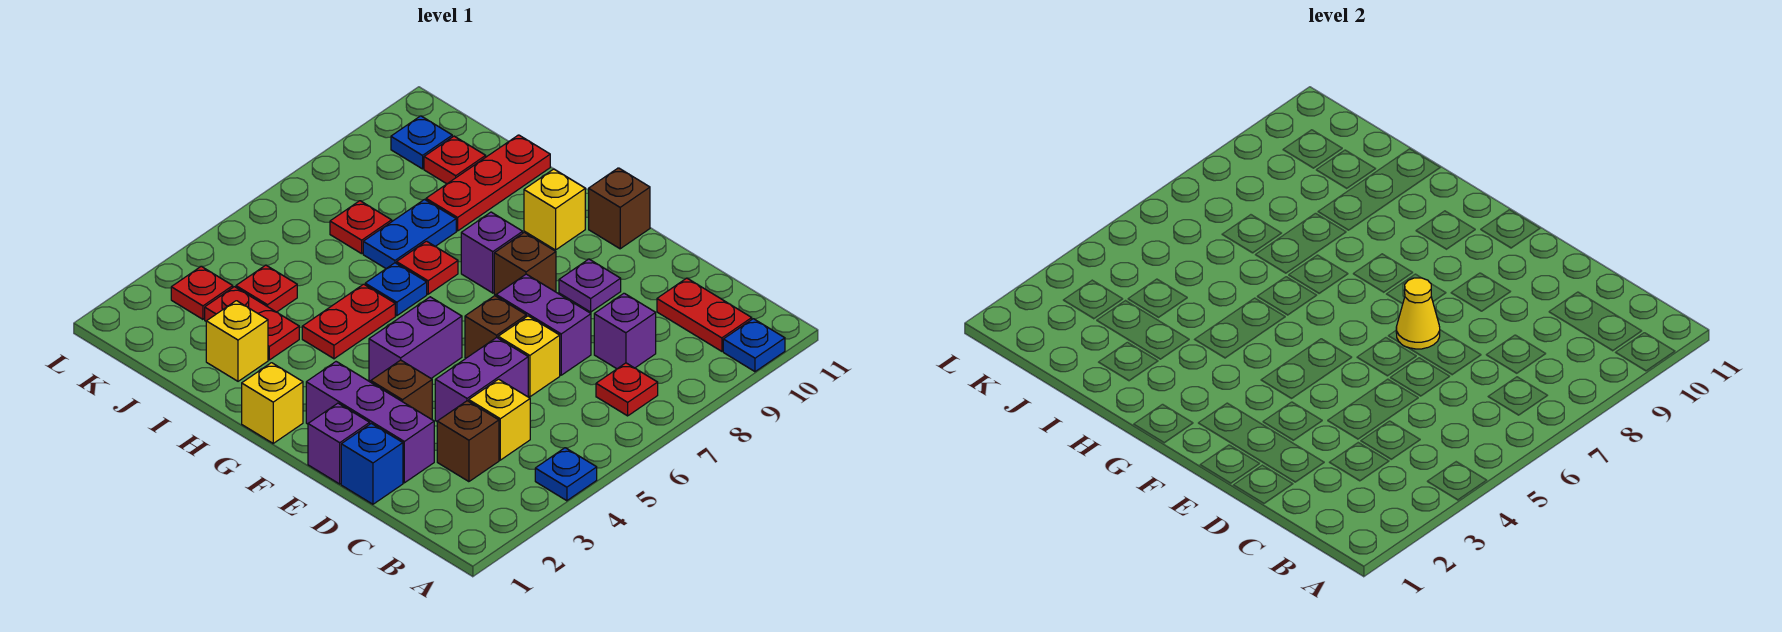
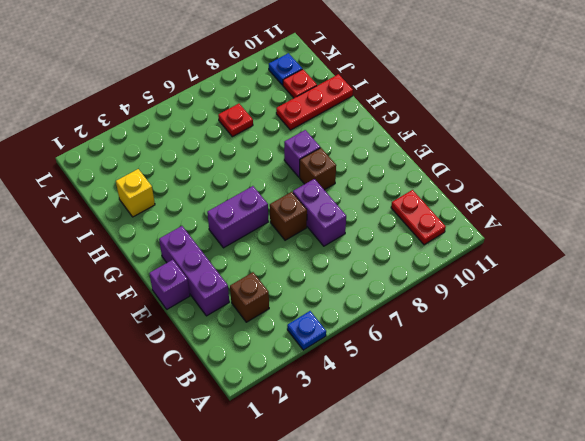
none -> blue plate A10 level 1
none -> red plate B7 level 1
none -> yellow brick C4 level 1
none -> purple brick C8 level 1

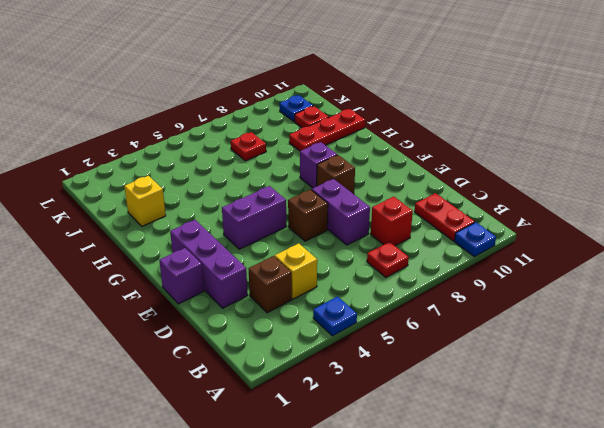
red brick C8 level 1 -> purple brick C8 level 1
none -> blue brick D1 level 1
none -> purple brick D4:D5 level 1
none -> yellow brick D6 level 1
none -> brown brick E3 level 1

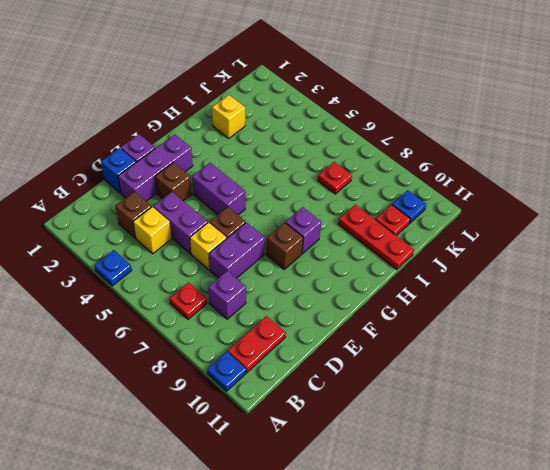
none -> purple plate E9 level 1
none -> brown brick F11 level 1
none -> yellow brick G1 level 1
none -> yellow brick G10 level 1

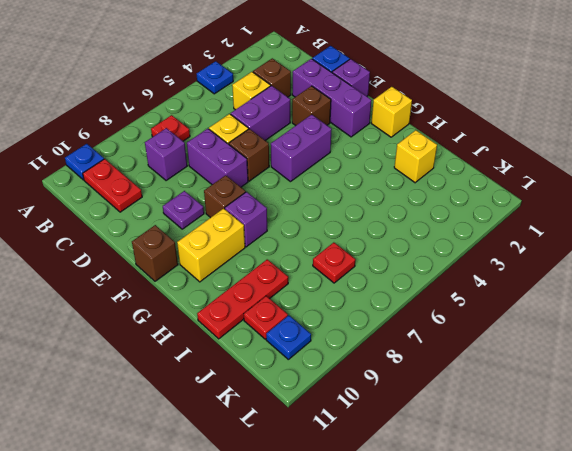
yellow brick G9:G10 level 1 -> yellow brick G10 level 1
none -> red plate H4:H5 level 1
none -> blue plate H6 level 1
none -> red plate H7 level 1
none -> red plate I3:J3 level 1

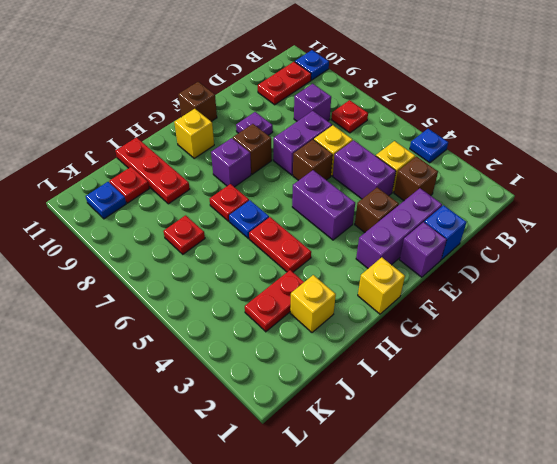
none -> blue plate I7:I8 level 1
none -> red plate J4 level 1
none -> red plate K3 level 1
none -> yellow cone E7 level 2

